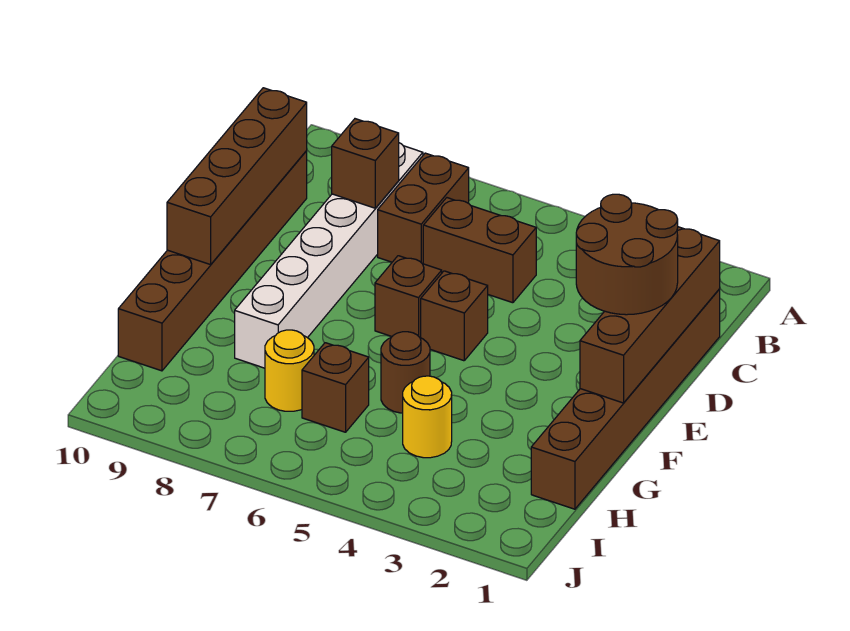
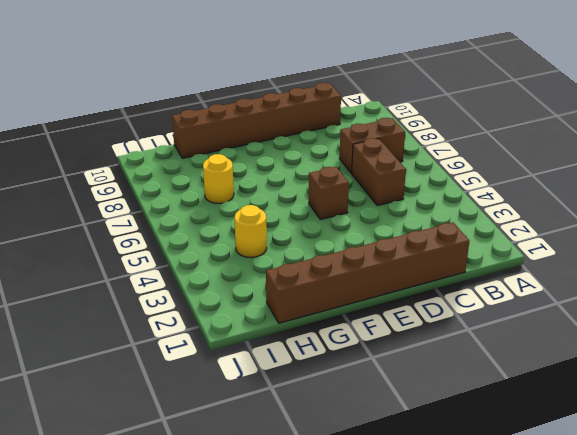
none -> white brick B8:G8 level 1
none -> brown brick E6 level 1
none -> brown round brick G5 level 1

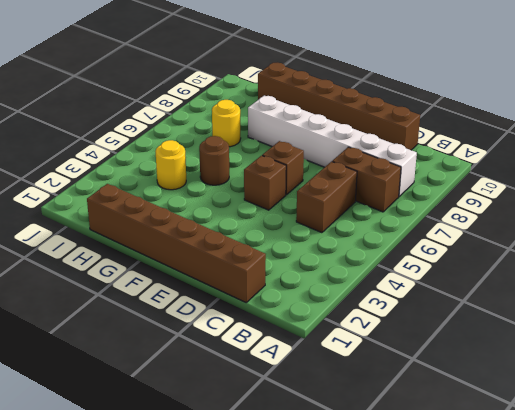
none -> brown brick H6 level 1
none -> brown brick C1:F1 level 2
none -> brown brick C8 level 2

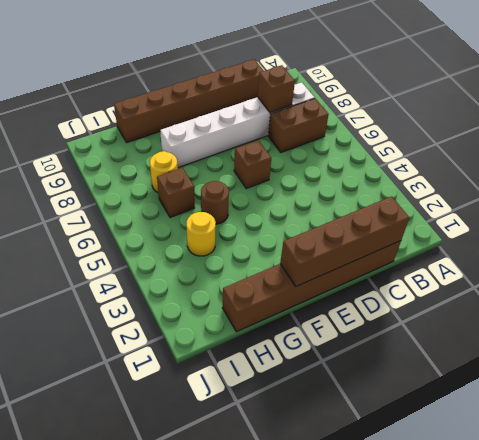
none -> brown brick C5:C6 level 1
none -> brown brick E5 level 1
none -> brown brick C10:F10 level 2

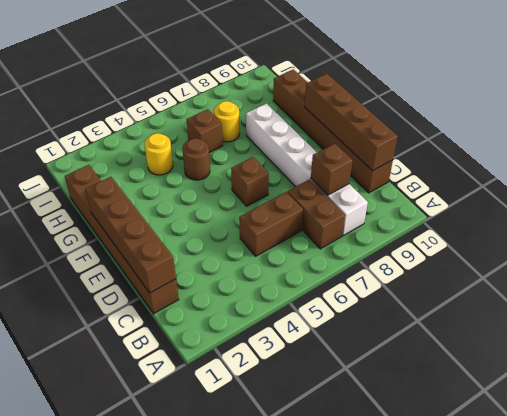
none -> brown brick E5 level 1
none -> brown round brick D1:E2 level 3

